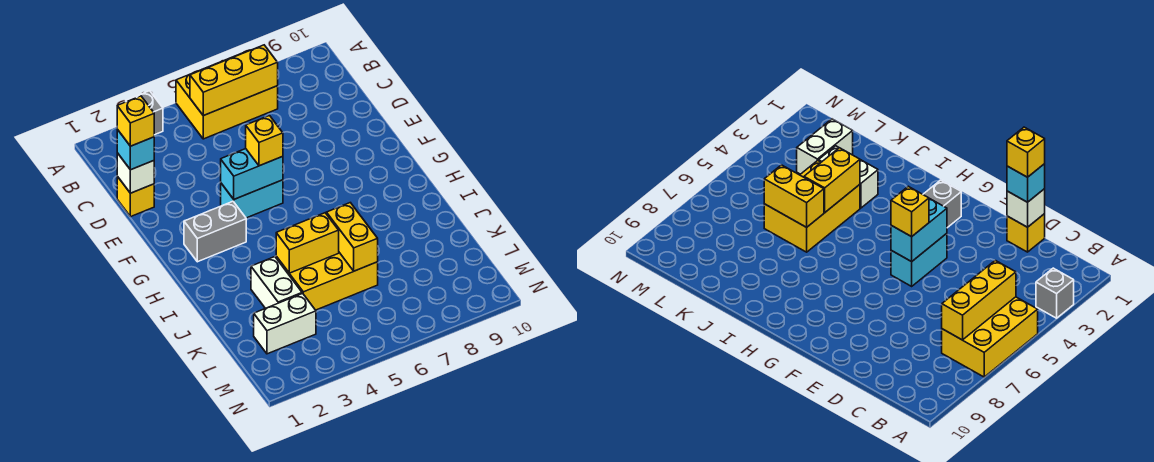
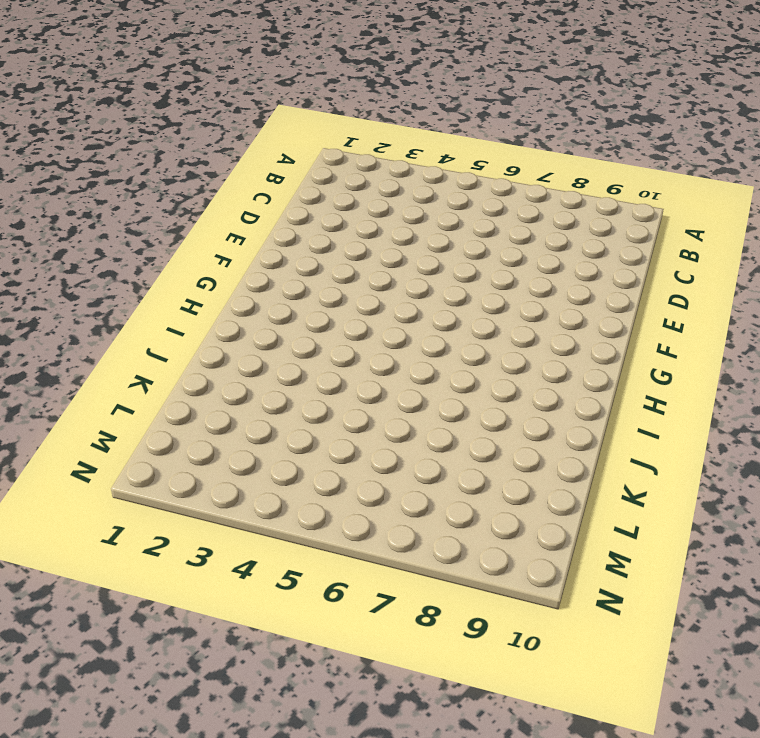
none -> grey brick A3 level 1
none -> yellow brick A5:B7 level 1
none -> yellow brick D1 level 1

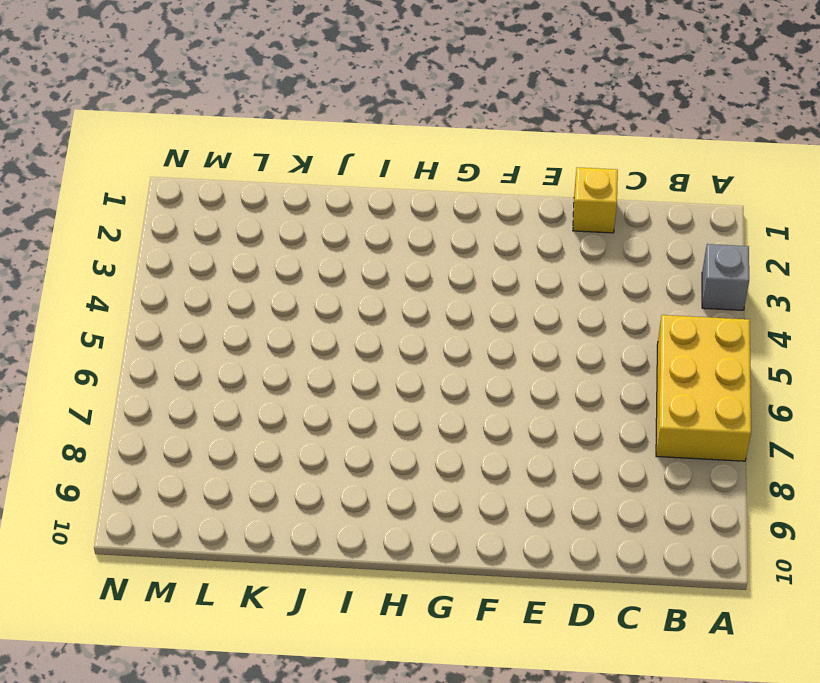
none -> cyan brick F4:F5 level 1
none -> grey brick G2:G3 level 1
none -> white brick J3:K3 level 1

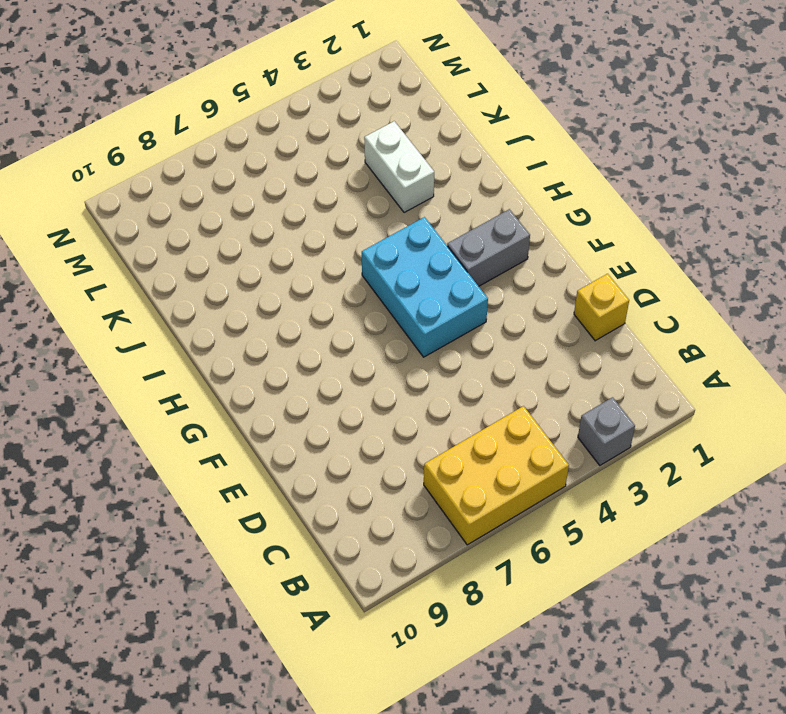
cyan brick F4:H5 level 1 -> cyan brick F4:F5 level 1
none -> yellow brick J4:K6 level 1
none -> white brick L2:L3 level 1
none -> yellow brick B5:B7 level 2

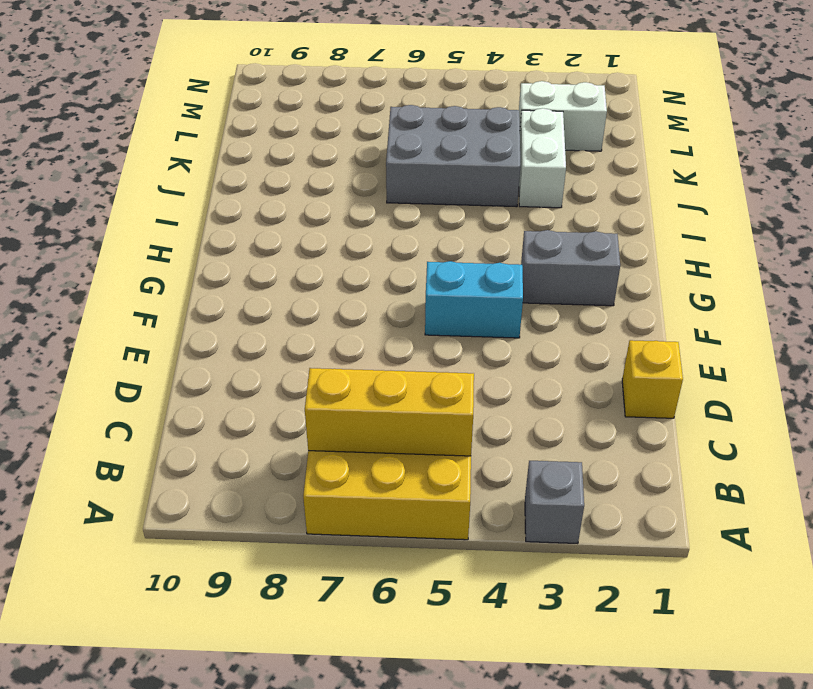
grey brick J4:K6 level 1 -> yellow brick J4:K6 level 1
none -> white brick D1 level 2
none -> cyan brick F4:F5 level 2
none -> yellow brick J4:J5 level 2

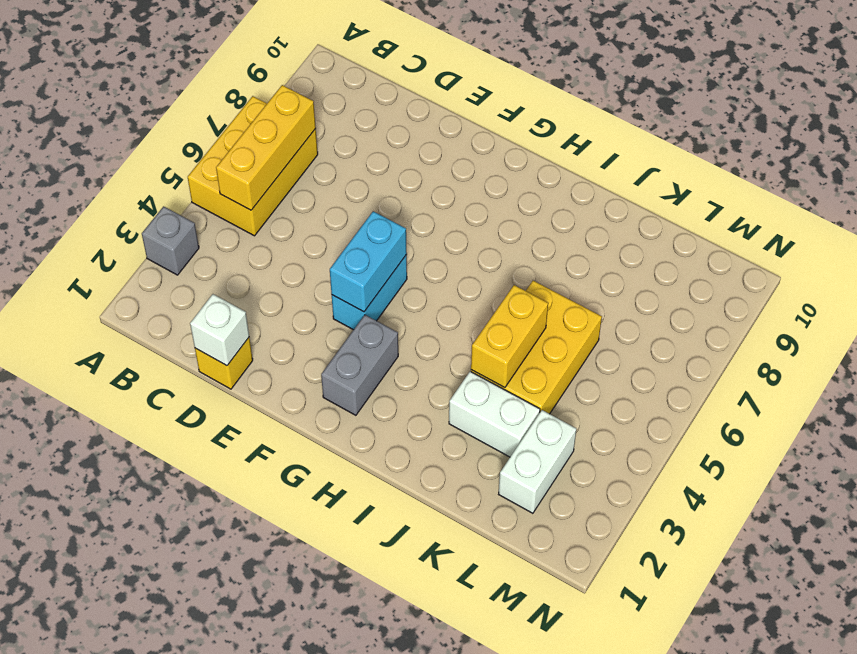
none -> yellow brick J6:K6 level 2
none -> cyan brick D1 level 3
none -> yellow brick F5 level 3

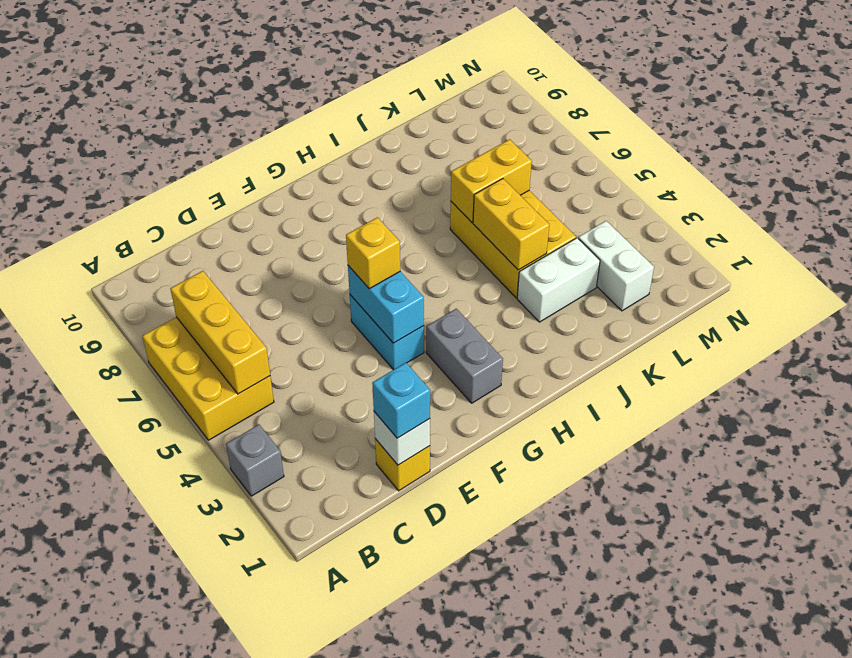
none -> yellow brick D1 level 4

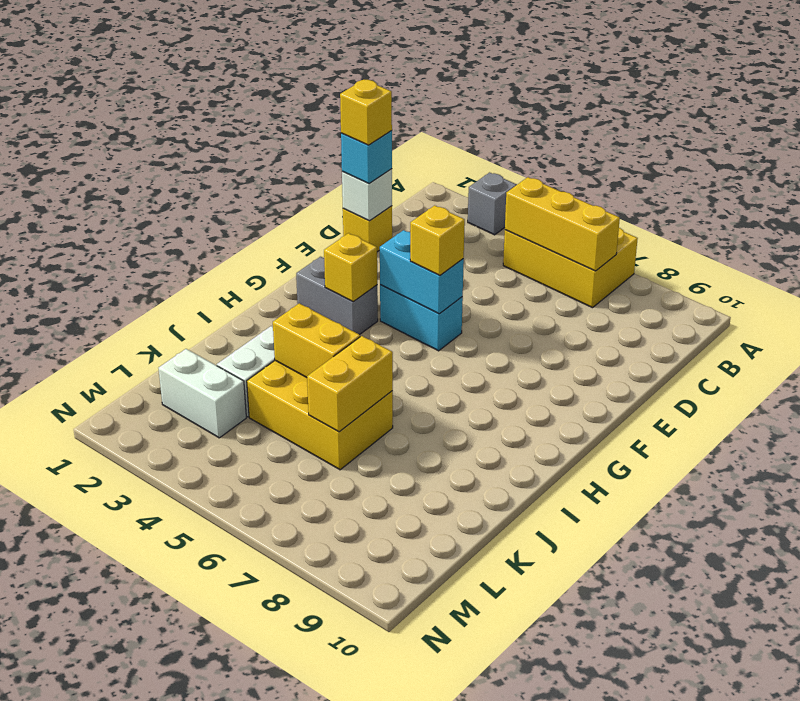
yellow brick G3 level 2 -> none

